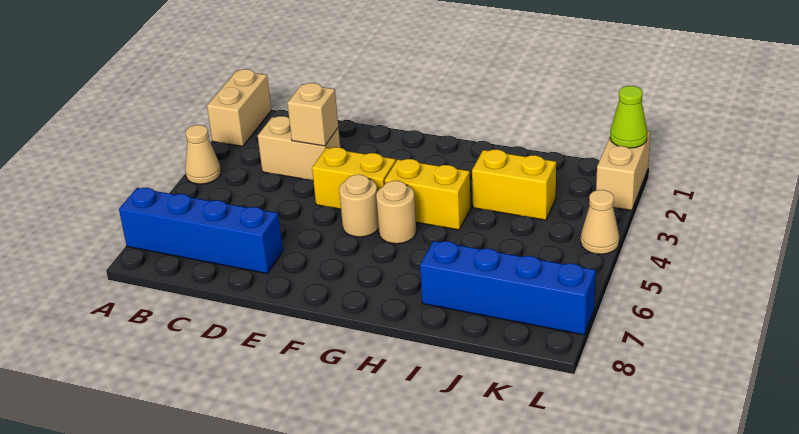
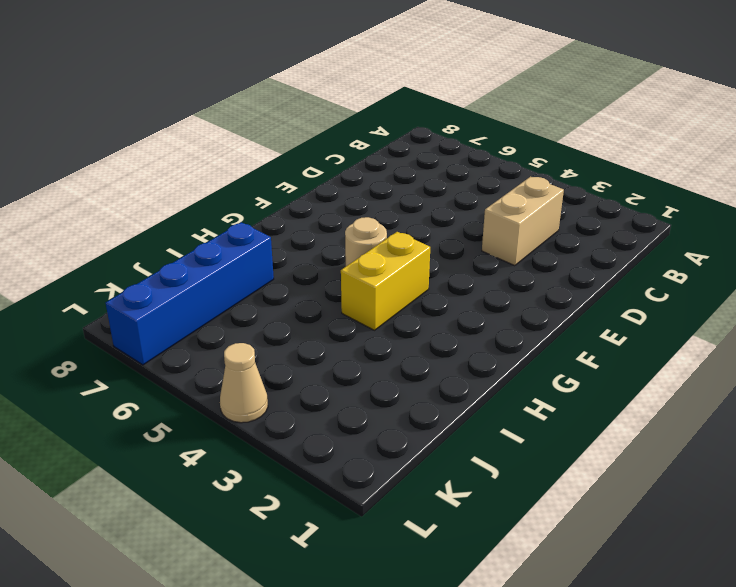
none -> tan brick A1:A2 level 1
none -> tan cone A4 level 1
none -> blue brick A7:D7 level 1

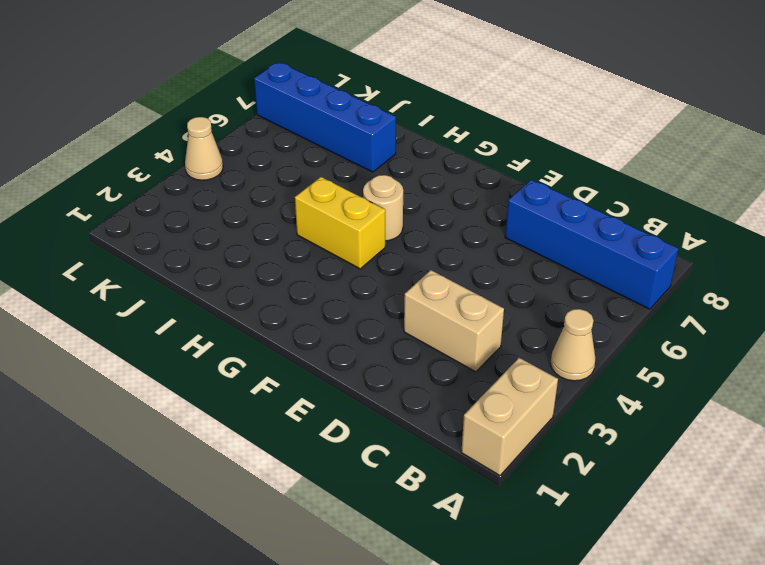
none -> yellow brick E4:F4 level 1
none -> tan round brick F5 level 1
none -> yellow brick I3:J3 level 1

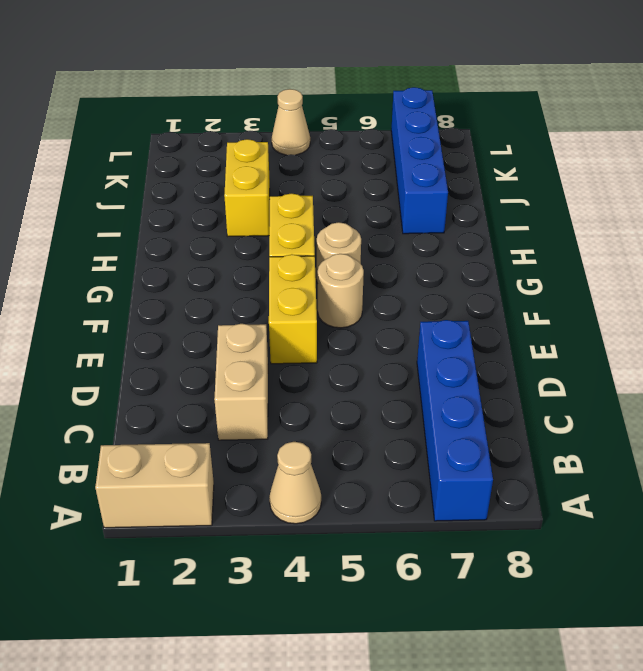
none -> tan brick L1:L2 level 1
none -> tan brick D3 level 2
none -> lime cone L1 level 2

